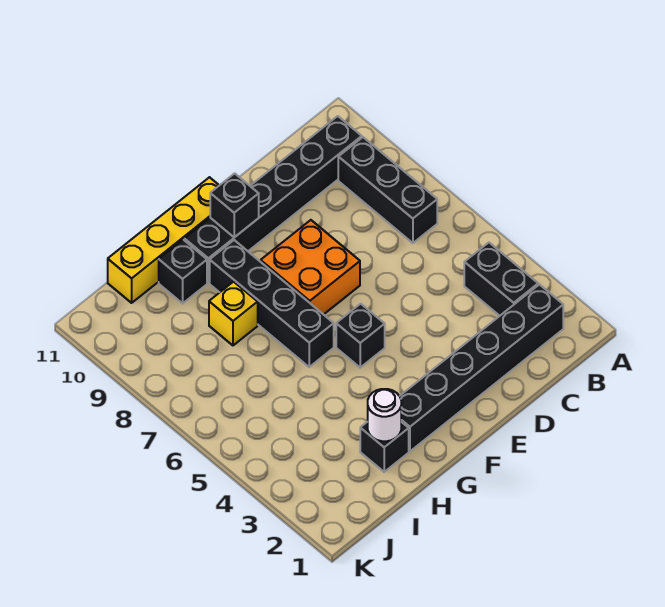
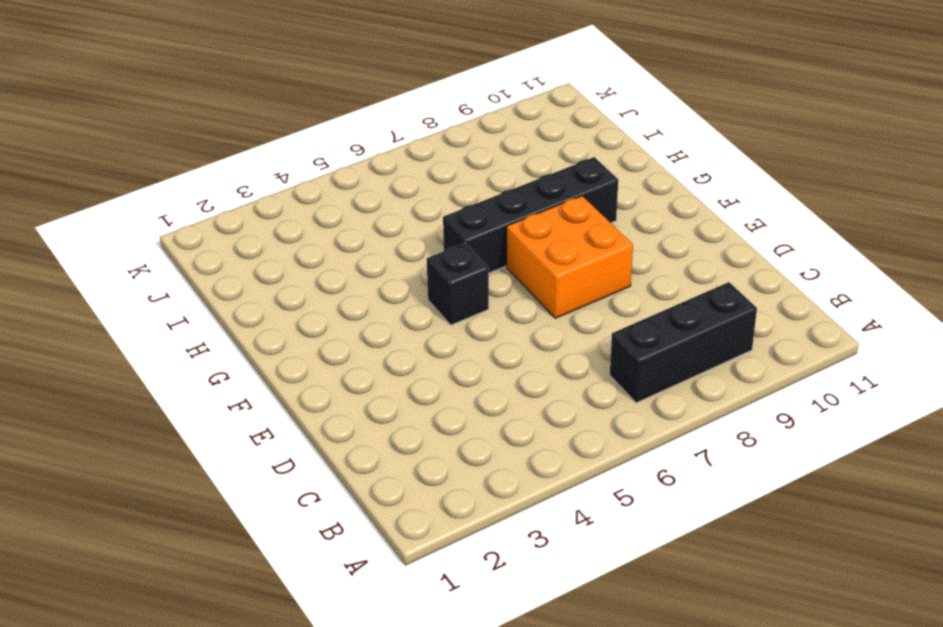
none -> black brick B2:G2 level 1
none -> black brick B3:B4 level 1
none -> black brick B10:G10 level 1

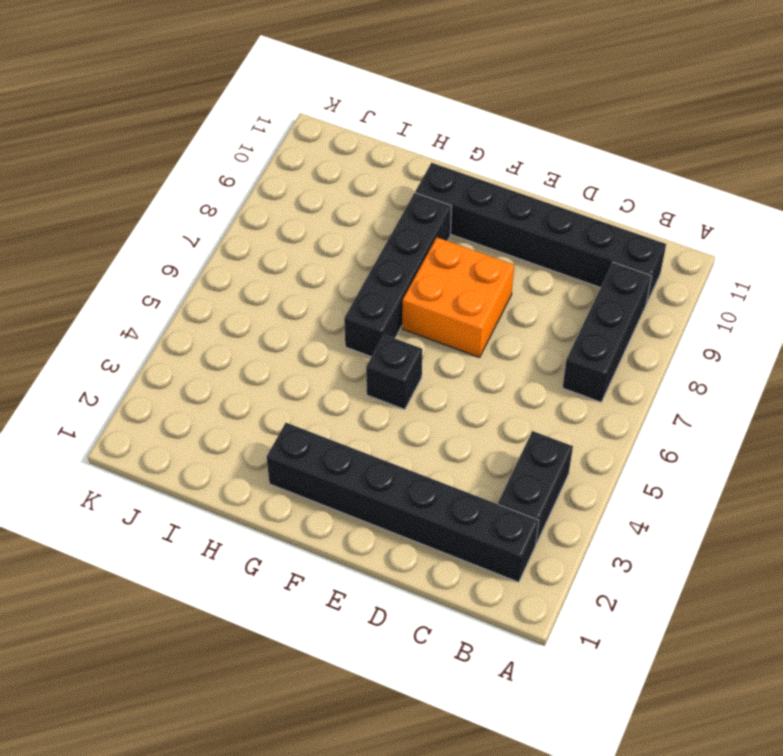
none -> yellow brick F11:I11 level 1
none -> black brick H2 level 1
none -> yellow brick H8 level 1

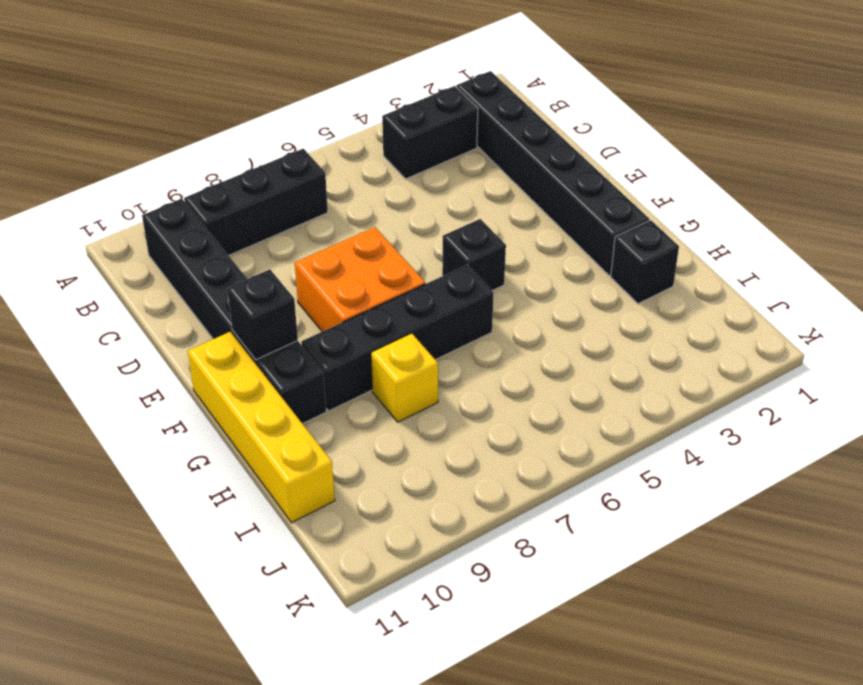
none -> black brick H10 level 1
none -> white round brick H2 level 2

